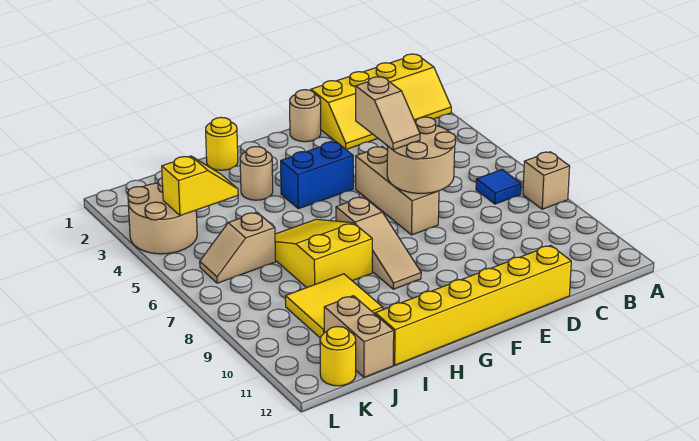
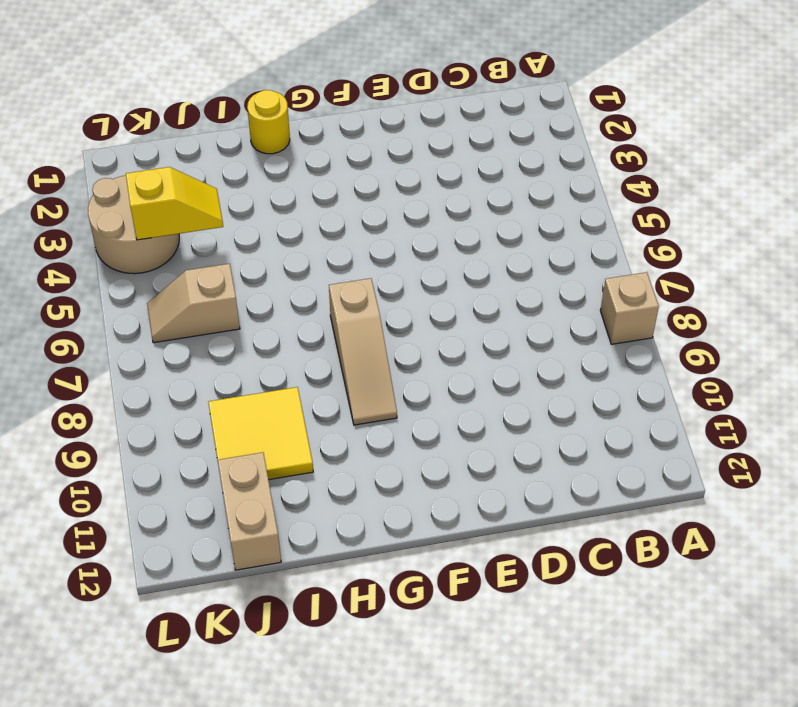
none -> yellow slope A1:D2 level 1 top 1
none -> blue tile B7 level 1
none -> yellow brick D12:I12 level 1

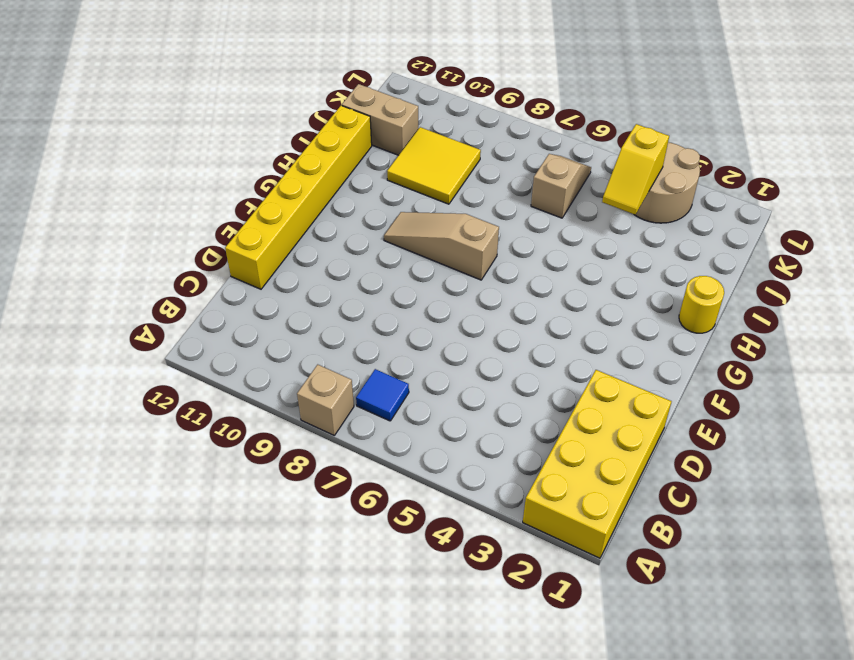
yellow brick A1:D2 level 1 -> yellow slope A1:D2 level 1 top 1
none -> tan round brick E1 level 1
none -> tan brick E5:E7 level 1
none -> blue brick F4:G4 level 1

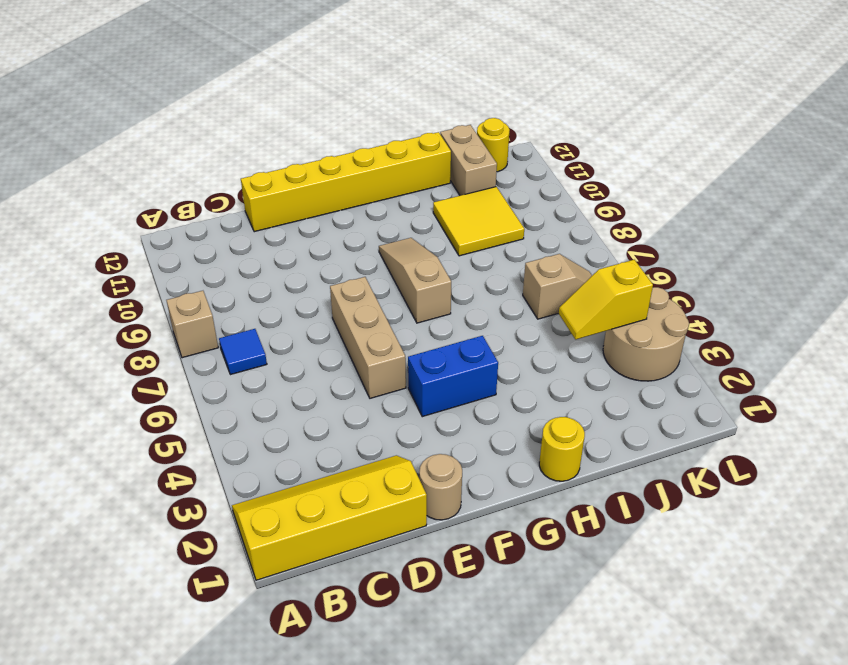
none -> tan round brick H3 level 1
none -> yellow slope H6:I8 level 1 top 8
none -> tan round brick D6:E7 level 2

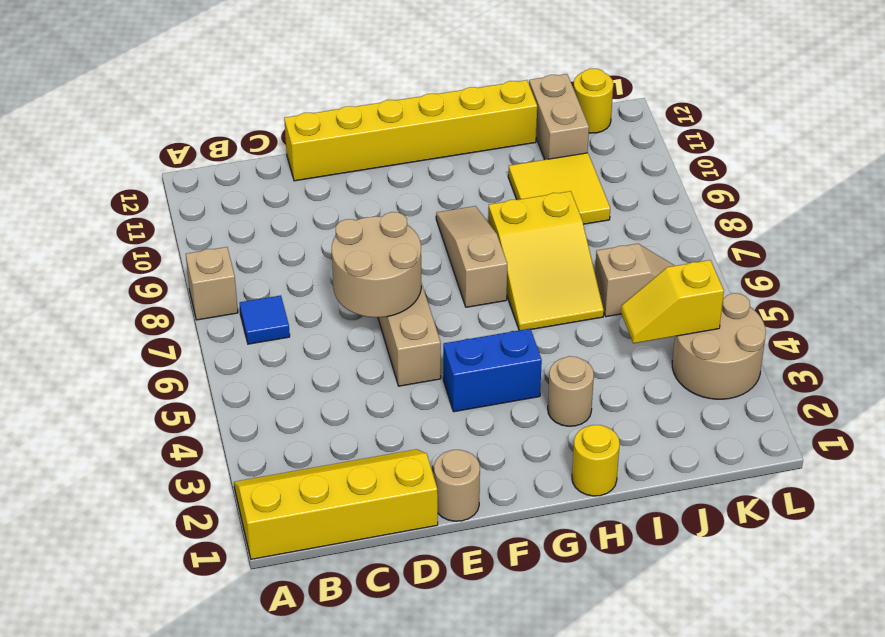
none -> tan slope E5:E6 level 3 top 5

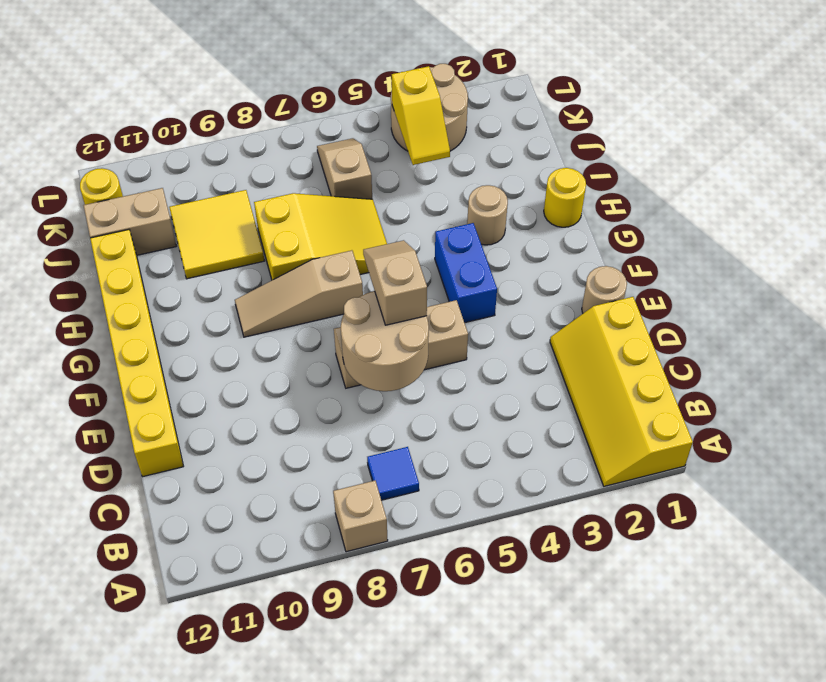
tan slope E6:F6 level 3 top E -> tan slope E5:E6 level 3 top 5

